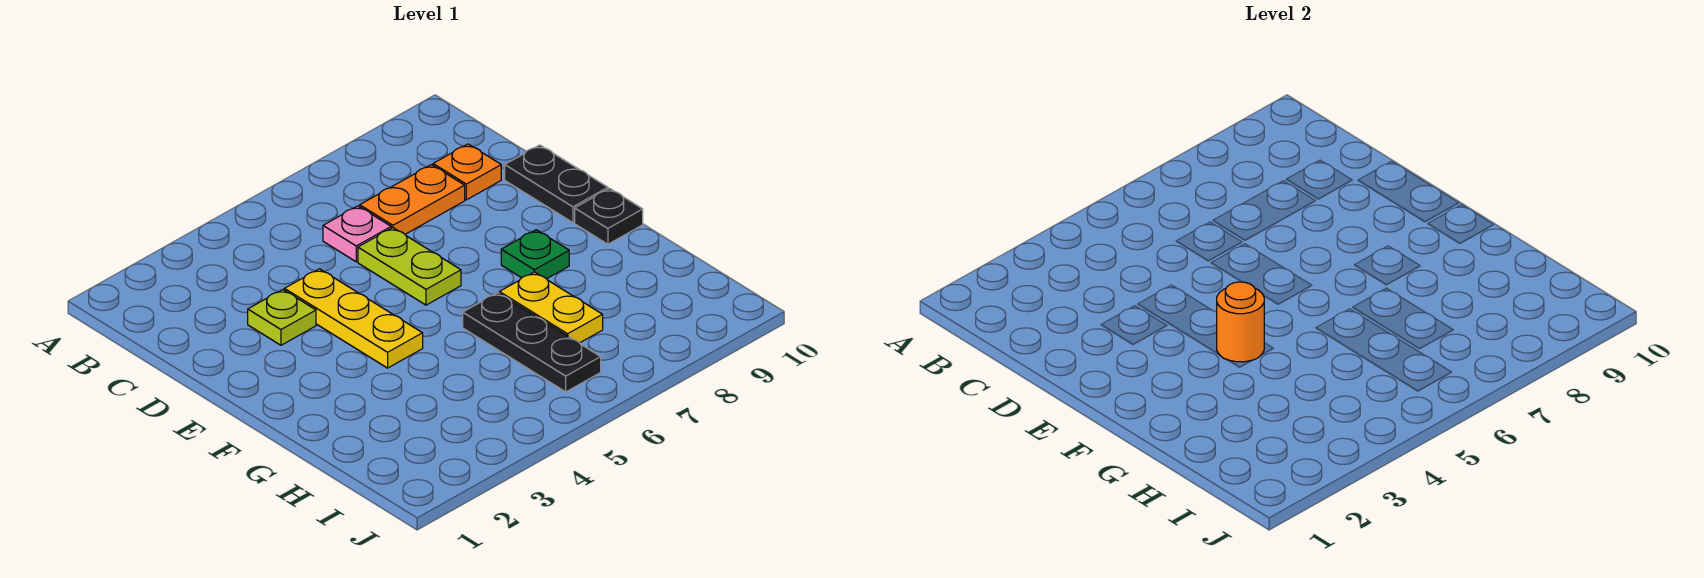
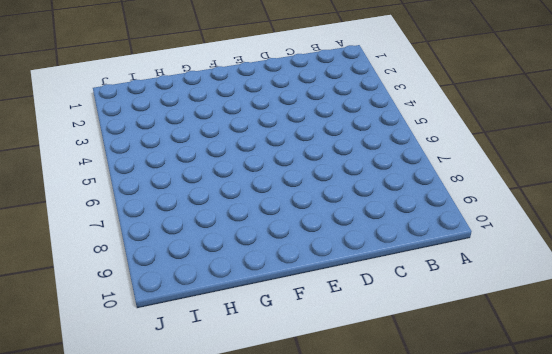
none -> pink plate C6 level 1
none -> orange plate C7:C8 level 1
none -> orange plate C9 level 1

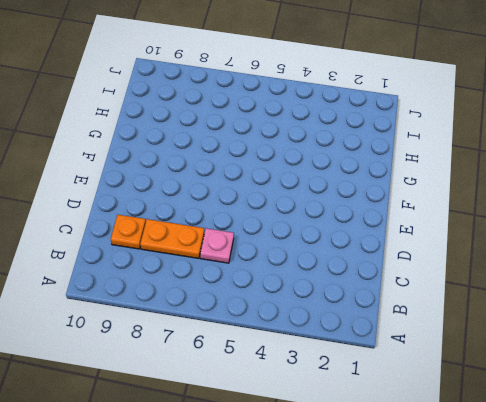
none -> lime plate D3 level 1
none -> yellow plate D4:F4 level 1
none -> lime plate D6:E6 level 1

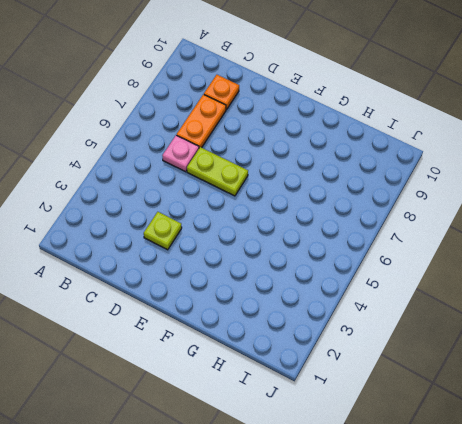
none -> yellow plate D4:F4 level 1
none -> black plate D10:E10 level 1
none -> green plate F8 level 1

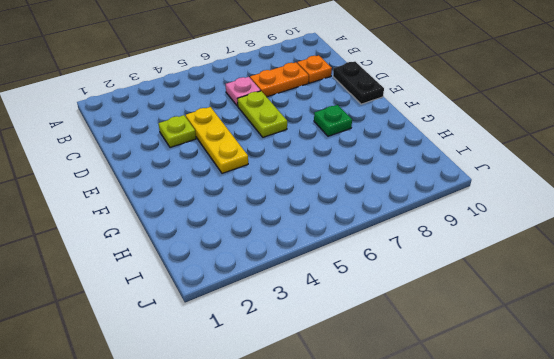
none -> black plate F10 level 1
none -> black plate G6:I6 level 1
none -> yellow plate G7:H7 level 1

